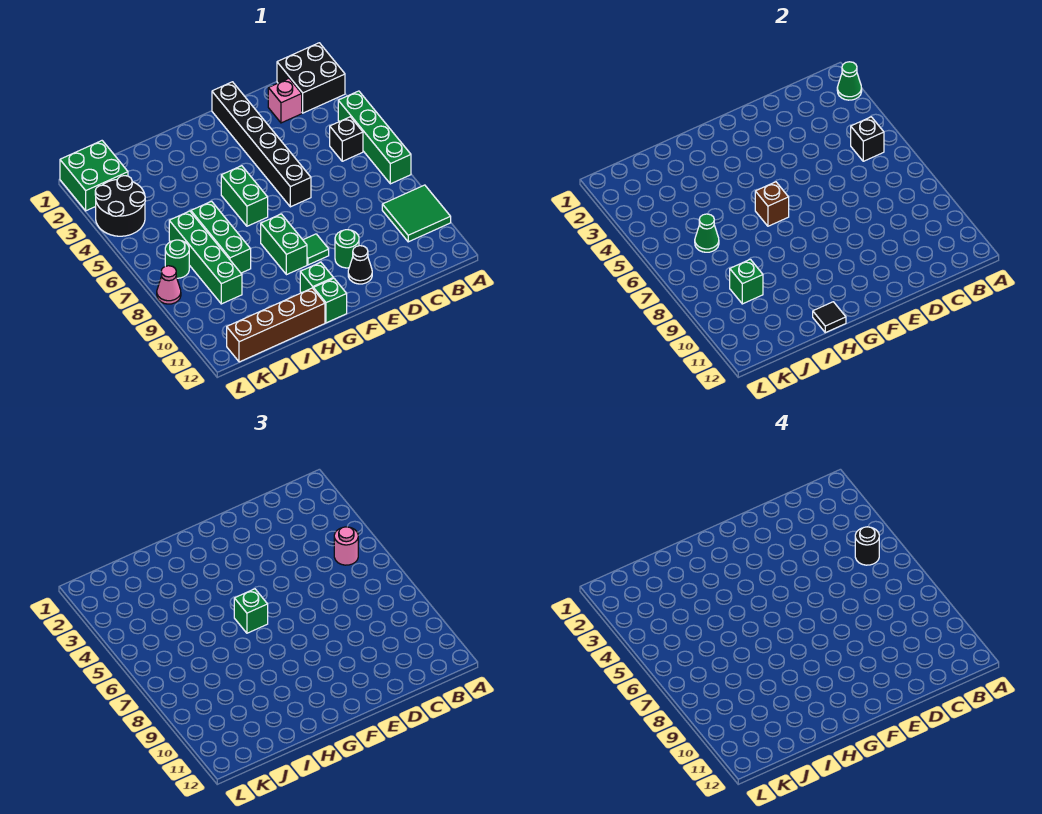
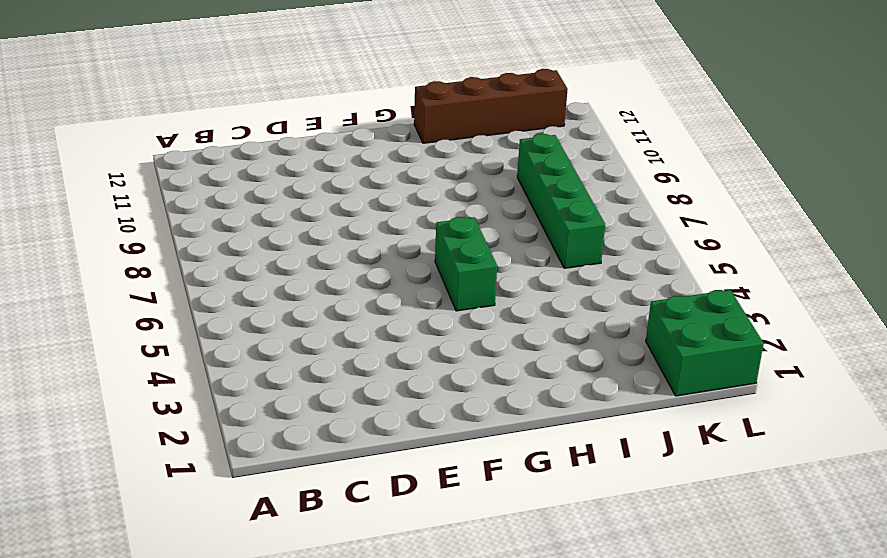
none -> black brick A1:B2 level 1
none -> green brick A4:A7 level 1
none -> green tile A9:B10 level 1

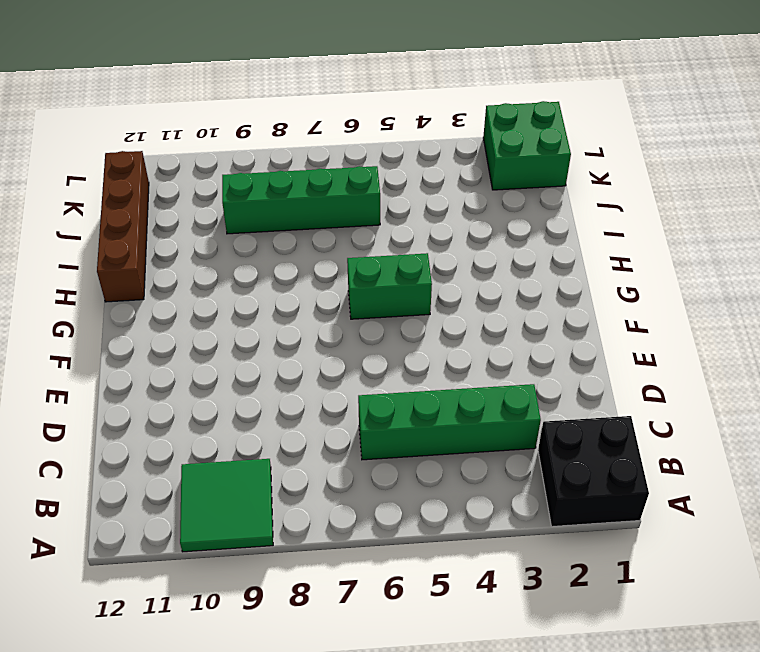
green brick C3:C6 level 1 -> green brick A4:A7 level 1
none -> black brick B5 level 1
none -> pink brick C2 level 1
none -> black brick E1:E6 level 1

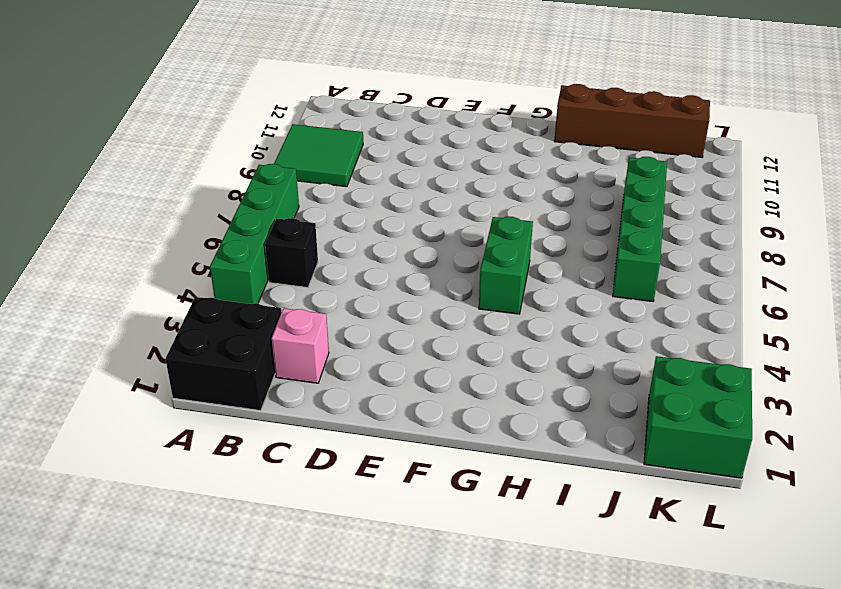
none -> black brick E1:E6 level 1
none -> green round brick E10 level 1
none -> black cone E11 level 1

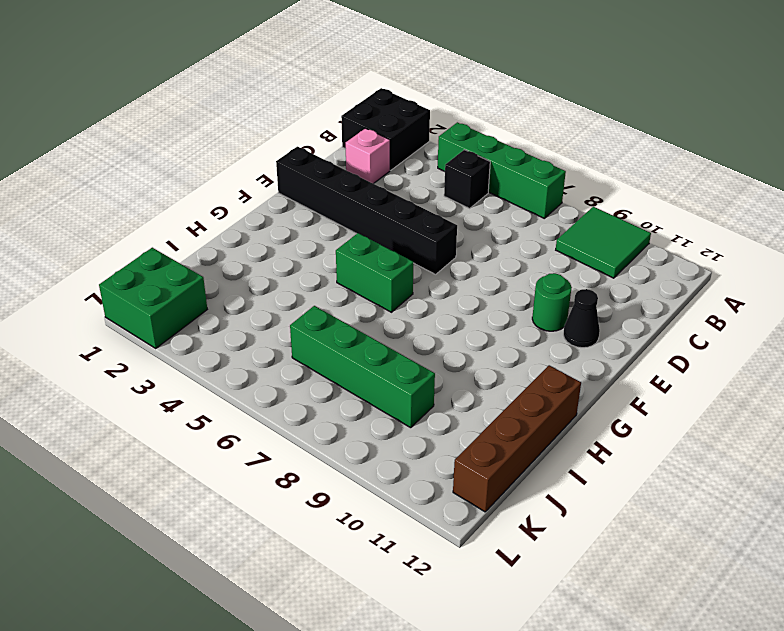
none -> green tile F9 level 1
none -> green brick G8:G9 level 1
none -> green brick G11 level 1

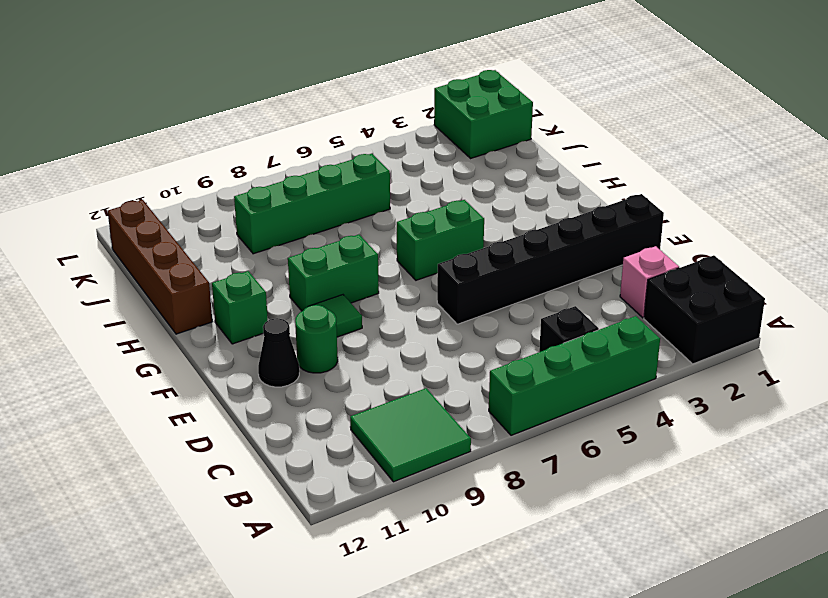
none -> green brick G12 level 1
none -> green brick I6:I8 level 1
none -> black round brick K3:L4 level 1

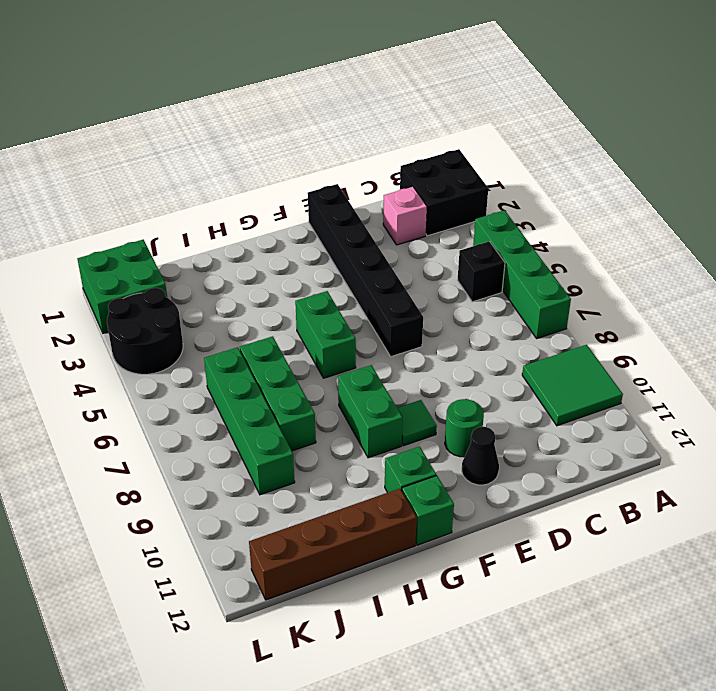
none -> green round brick K7 level 1
none -> pink cone L8 level 1
none -> green cone A2 level 2

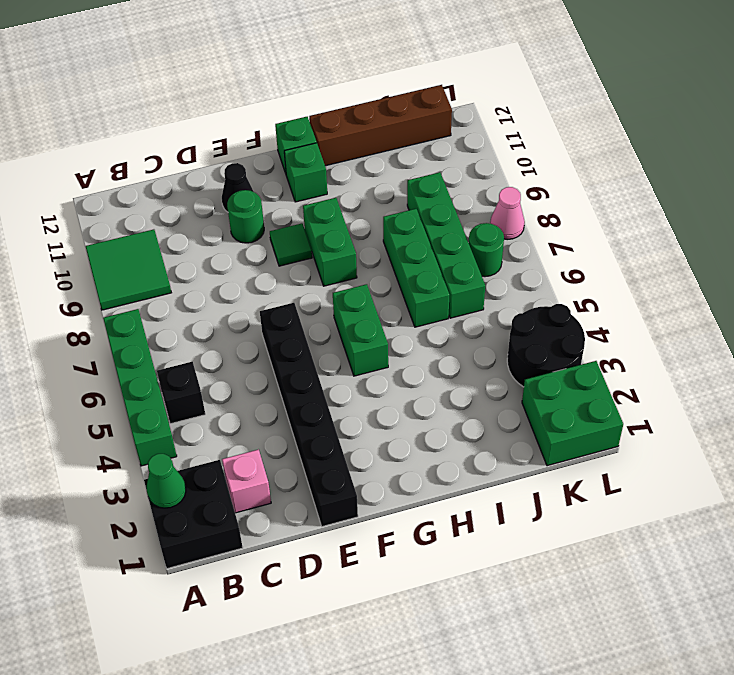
none -> black brick B5 level 2
none -> brown brick G6 level 2
none -> black tile H12 level 2

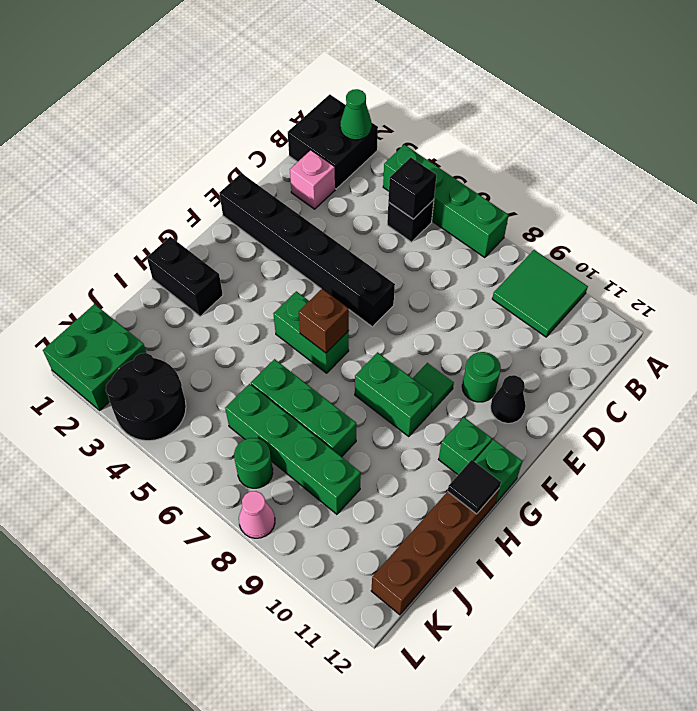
black brick H1:H2 level 1 -> none
none -> green cone J6 level 2
none -> green brick J9 level 2
none -> pink round brick B5 level 3

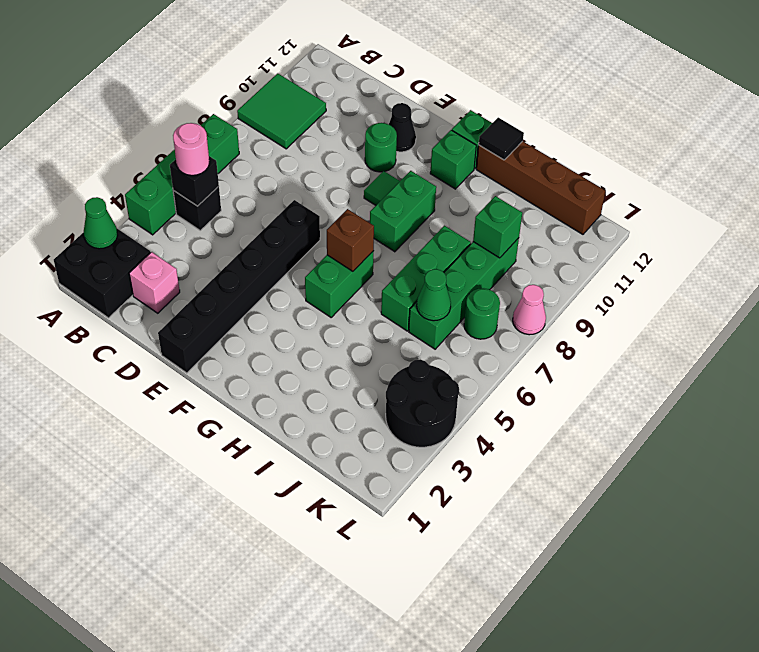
none -> green brick K1:L2 level 1
none -> green brick G6 level 3
none -> black round brick B5 level 4

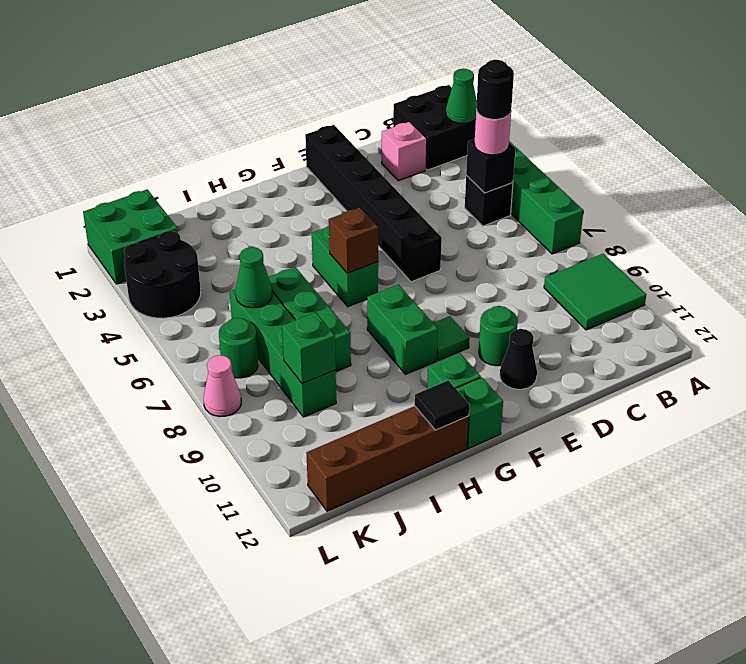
none -> green brick G6 level 3

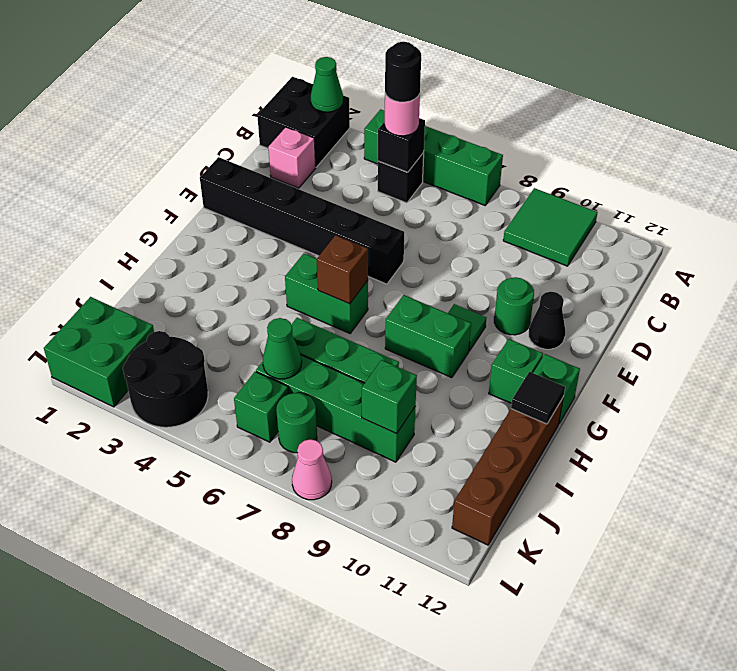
green brick K6 level 1 -> green brick G6 level 3

